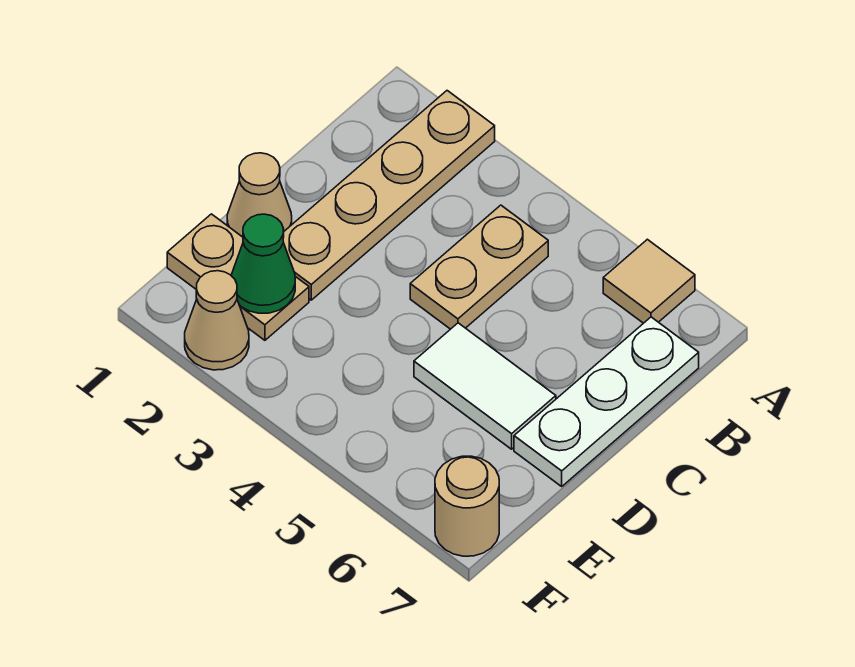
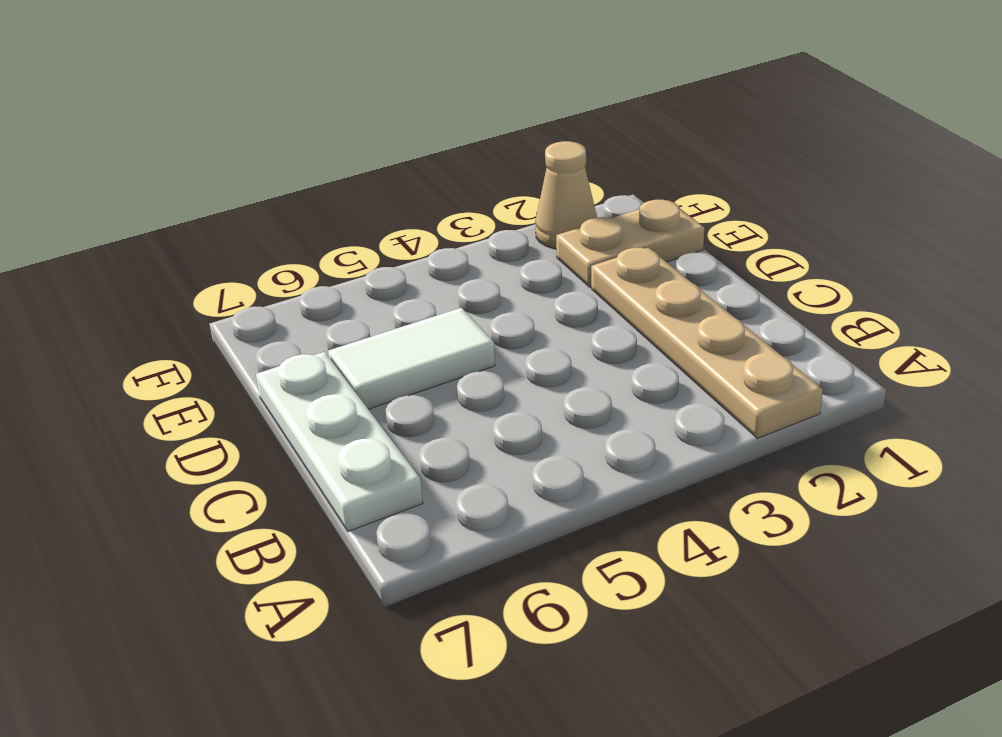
none -> tan tile A6 level 1
none -> tan plate B4:C4 level 1

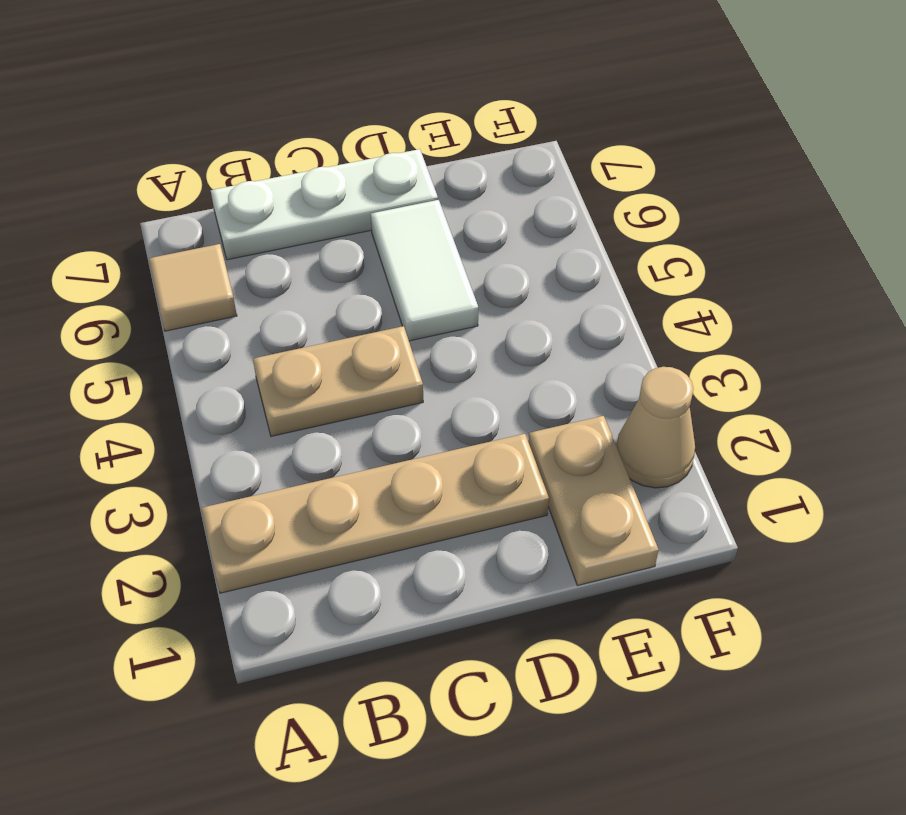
none -> tan cone D1 level 1
none -> tan round brick F7 level 1

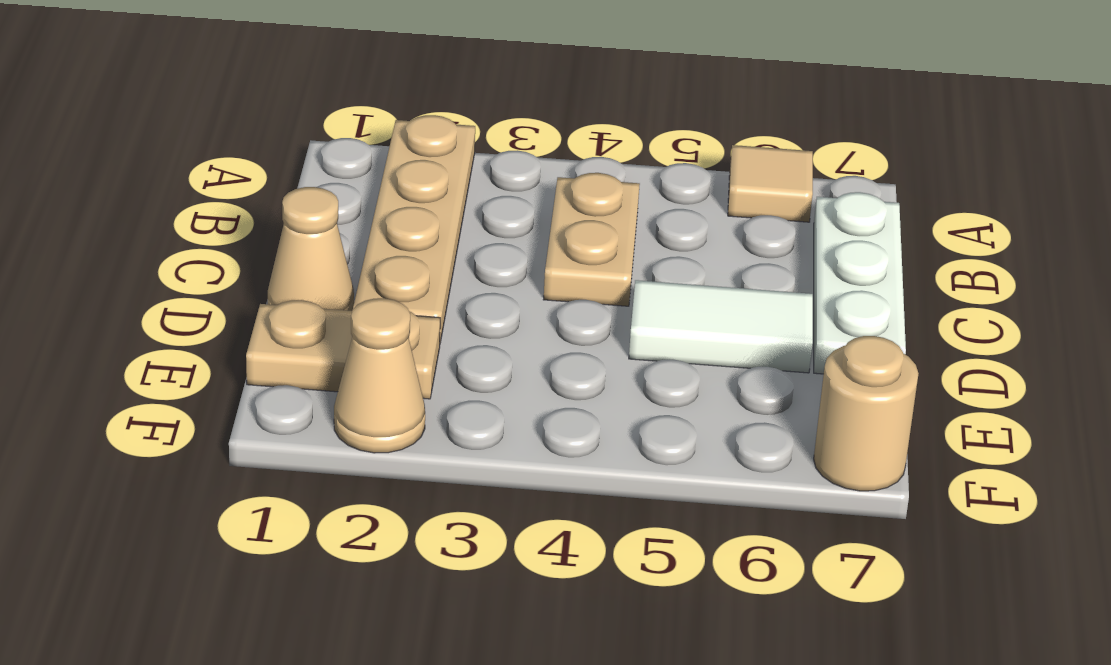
none -> green cone E2 level 2

